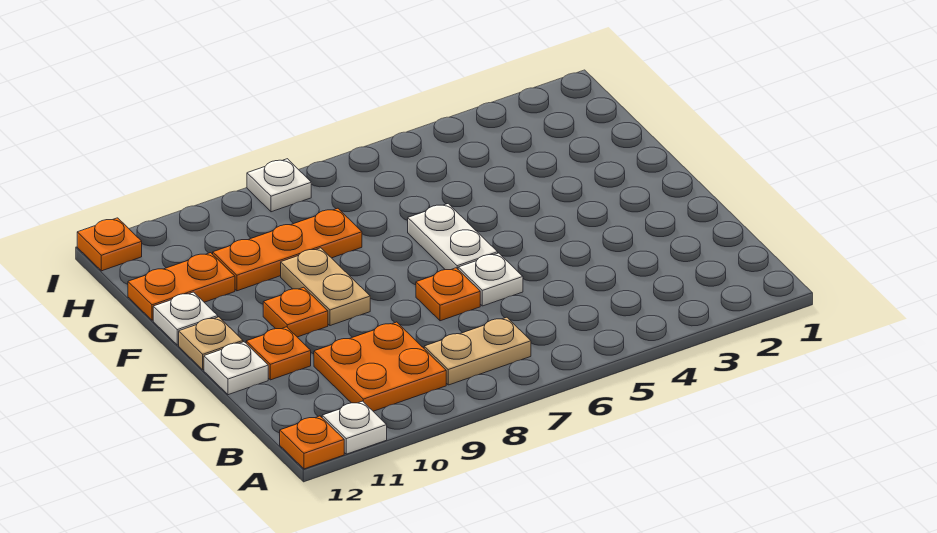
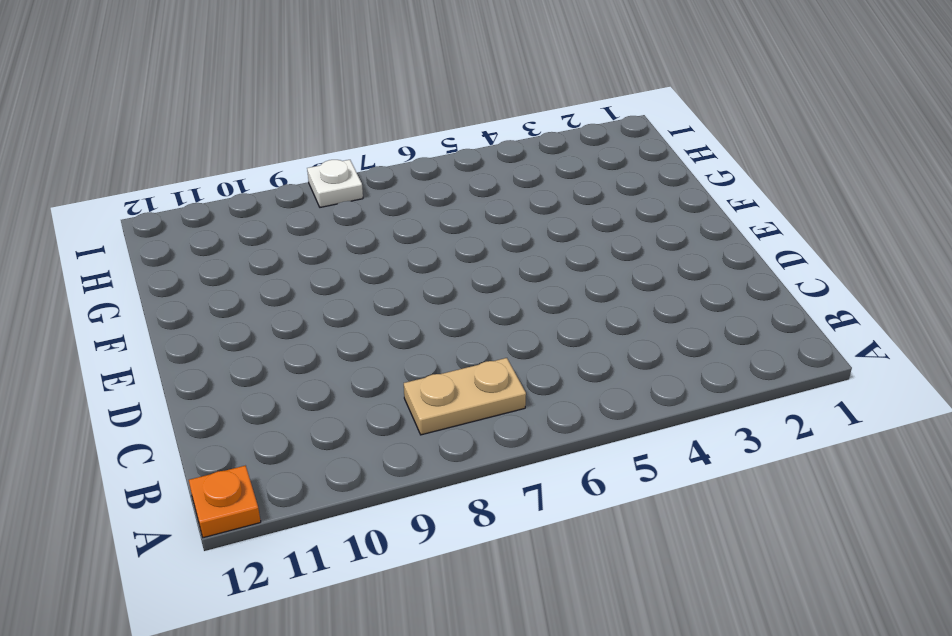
none -> white plate A11 level 1
none -> orange plate B9:C10 level 1
none -> white plate D6 level 1

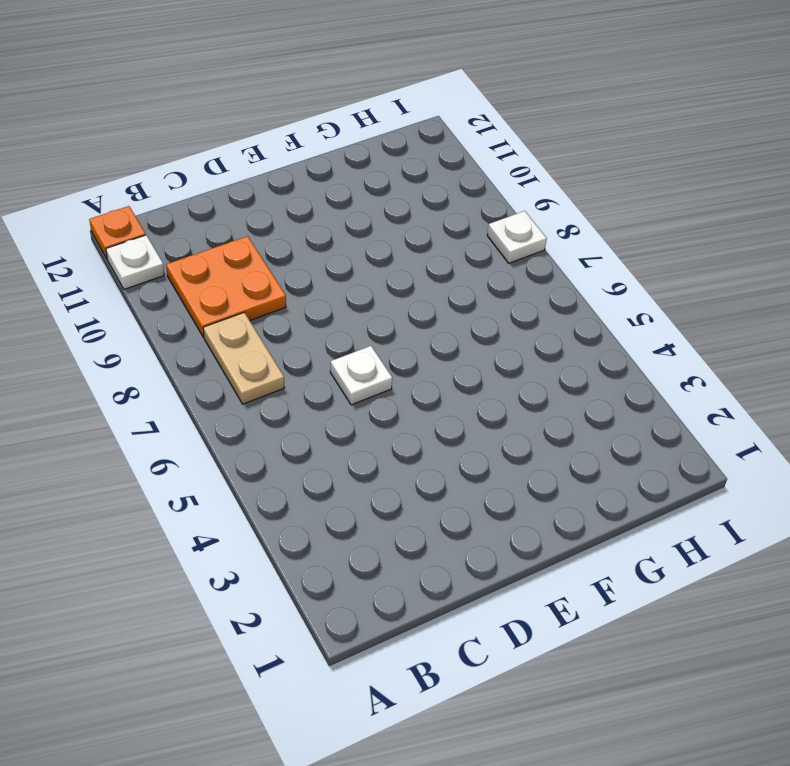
none -> orange plate D7 level 1
none -> orange plate D11 level 1
none -> white plate D12 level 1

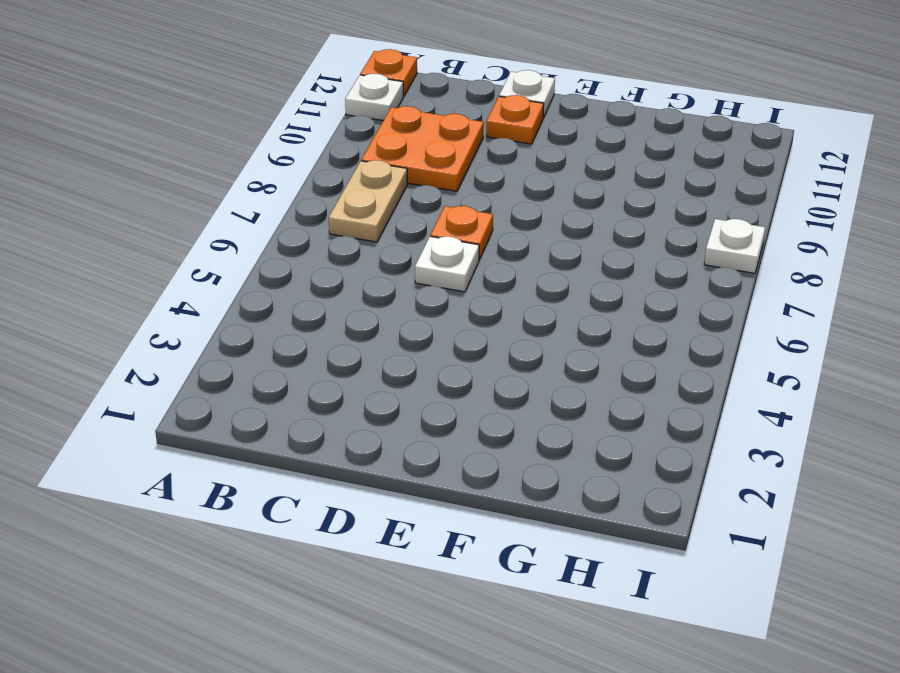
none -> white plate E6:F6 level 1
none -> tan plate E9:F9 level 1
none -> orange plate E10 level 1

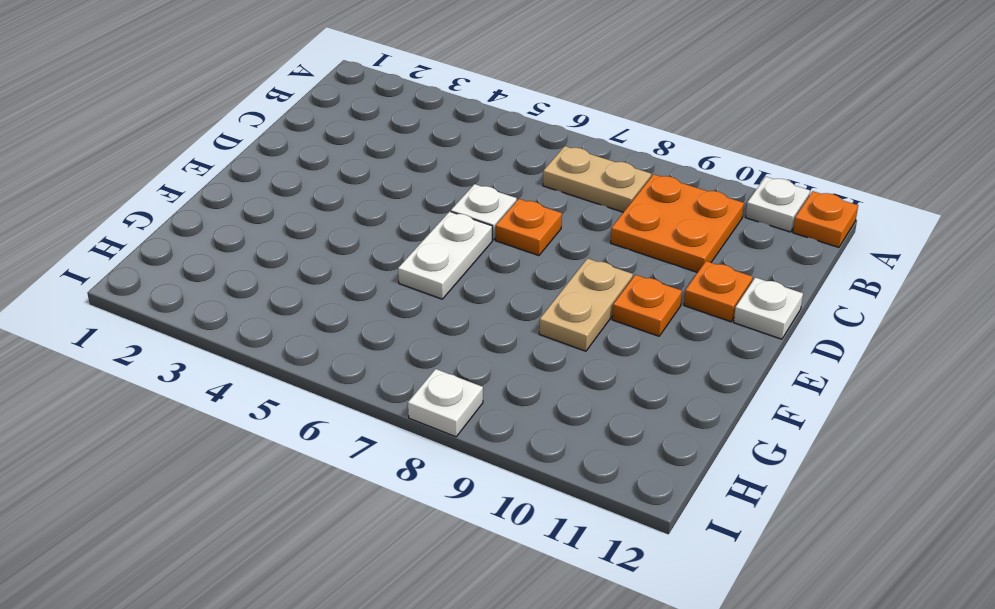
none -> tan plate E12 level 1
none -> white plate F12 level 1
none -> orange plate G8:G10 level 1

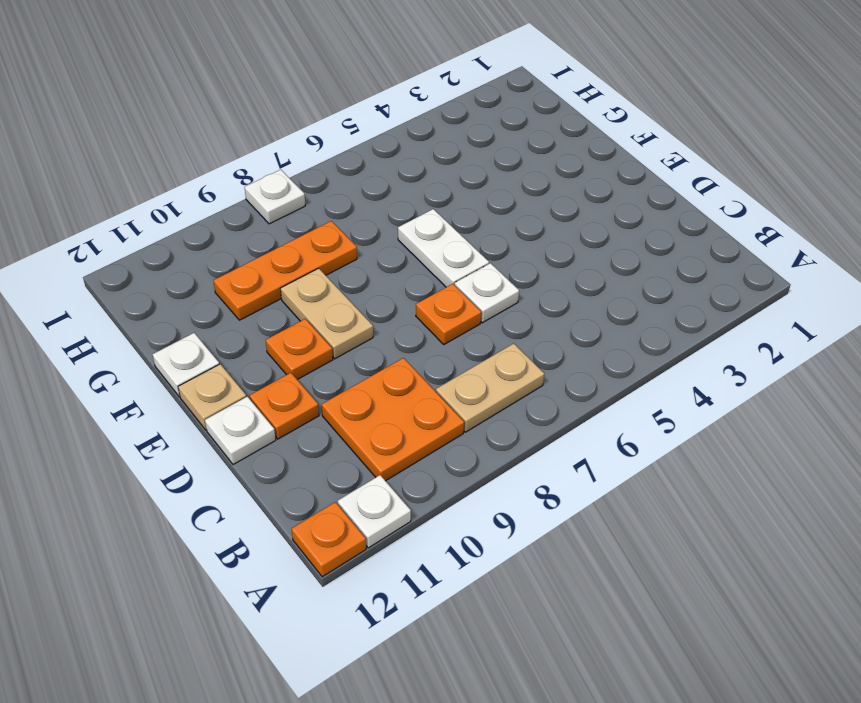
none -> orange plate G11:G12 level 1
none -> orange plate I12 level 1

